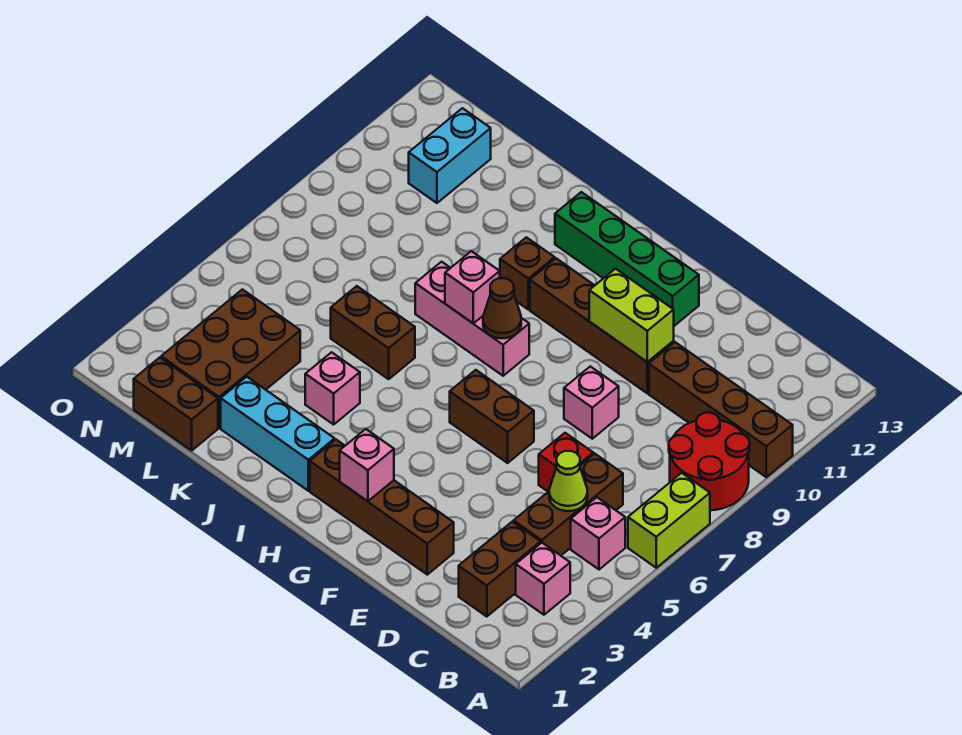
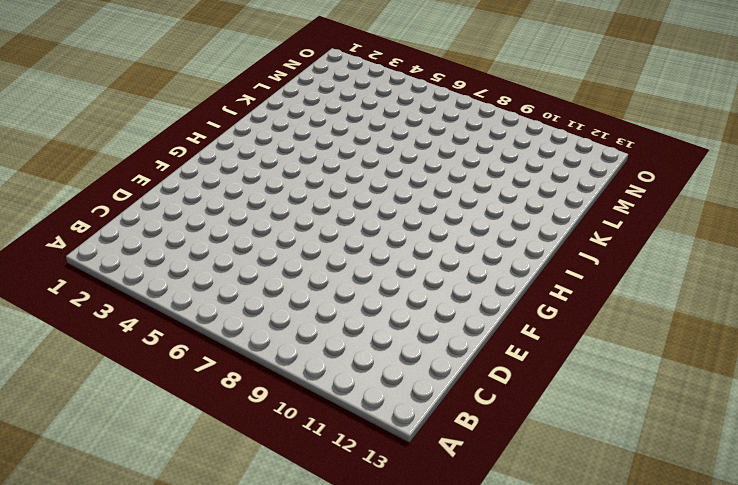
none -> lime brick A6:A7 level 1
none -> red round brick A8:B9 level 1
none -> brown brick A10:D10 level 1

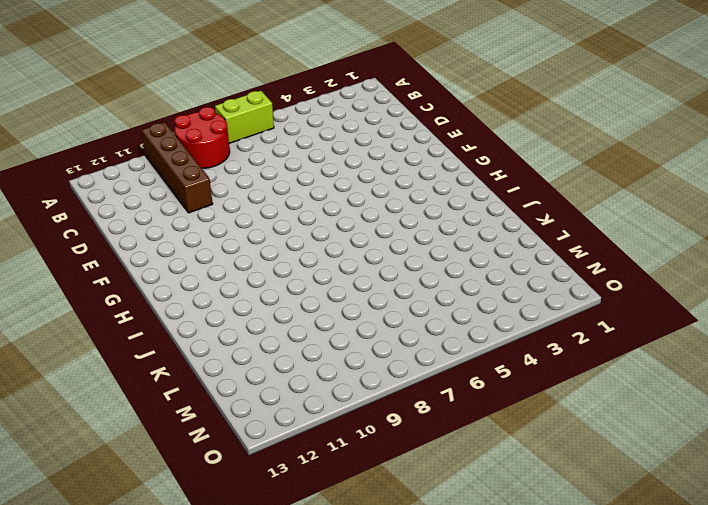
none -> pink brick B3 level 1
none -> pink brick B5 level 1
none -> brown brick C2:C3 level 1

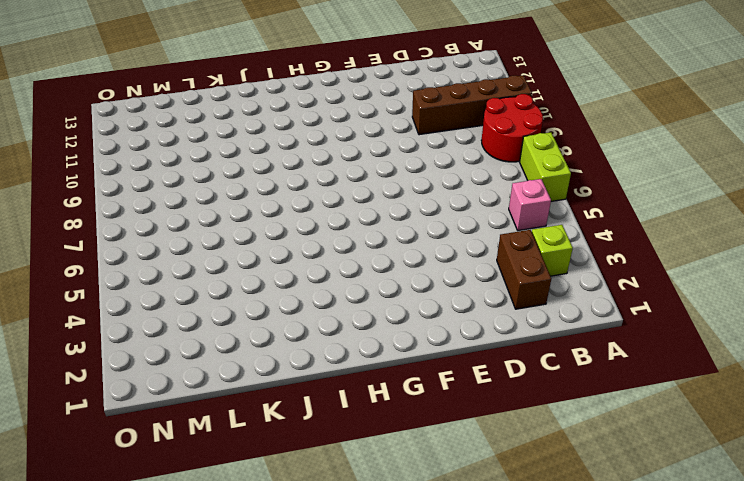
lime brick B3 level 1 -> pink brick B3 level 1
none -> brown brick C4:C6 level 1
none -> red brick D6 level 1
none -> brown brick E2:H2 level 1

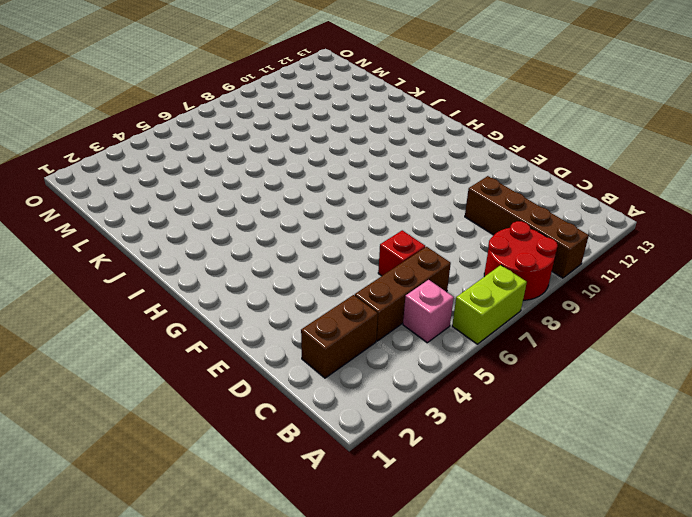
none -> pink brick B3 level 1
none -> brown brick E2:H2 level 1
none -> pink brick E8 level 1

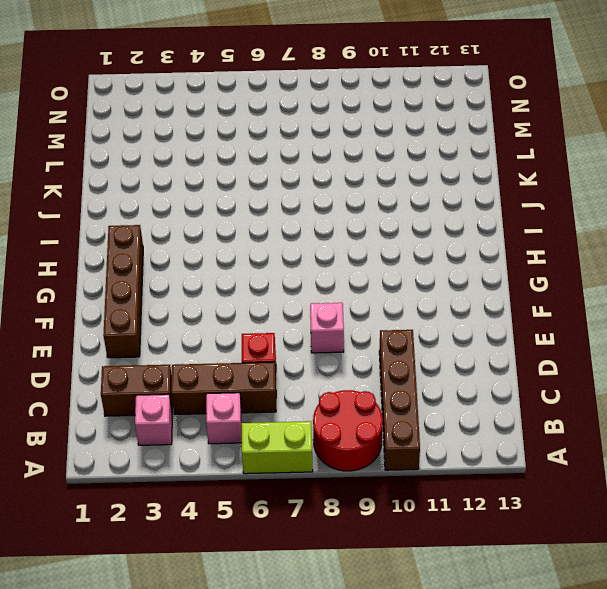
none -> brown brick E10:H10 level 1
none -> brown brick F6:G6 level 1
none -> green brick F12:I12 level 1

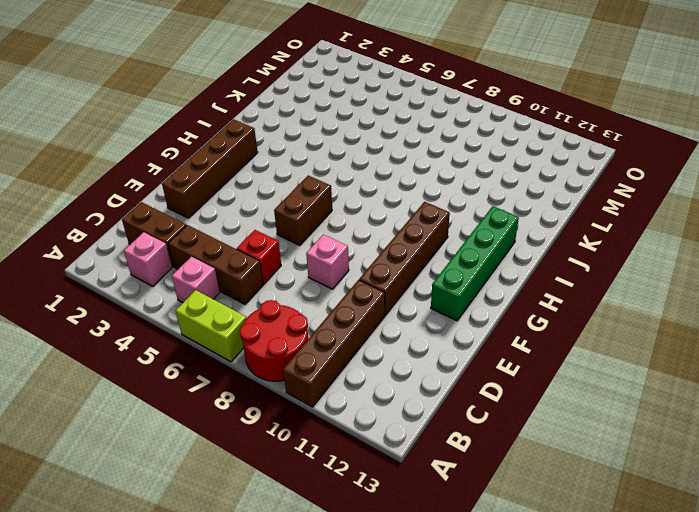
none -> pink brick H8:J8 level 1
none -> cyan brick I2:K2 level 1
none -> brown brick I10 level 1

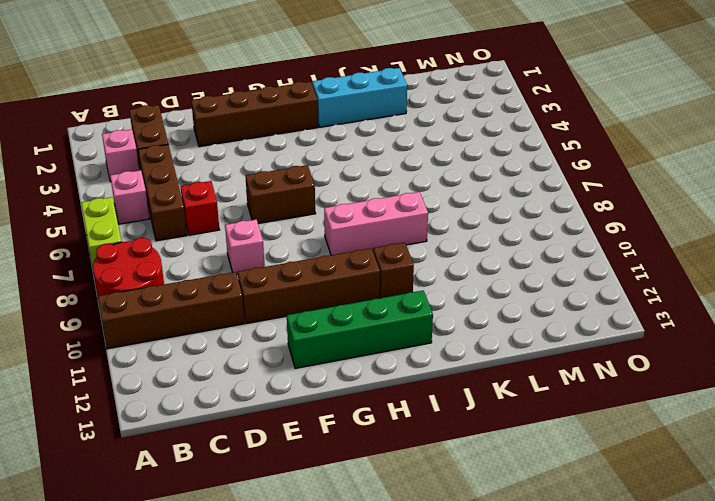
none -> pink brick J4 level 1
none -> brown brick J6:K6 level 1
none -> brown brick L1:M1 level 1

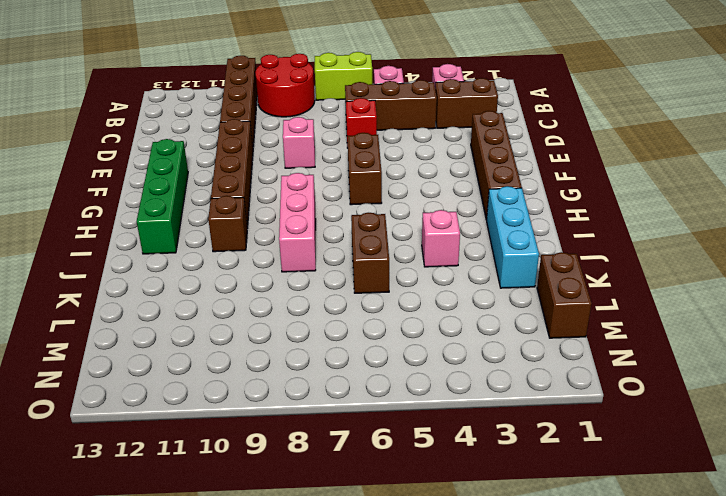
none -> brown brick L2:M4 level 1
none -> cyan brick M11:M12 level 1
none -> lime cone C5 level 2

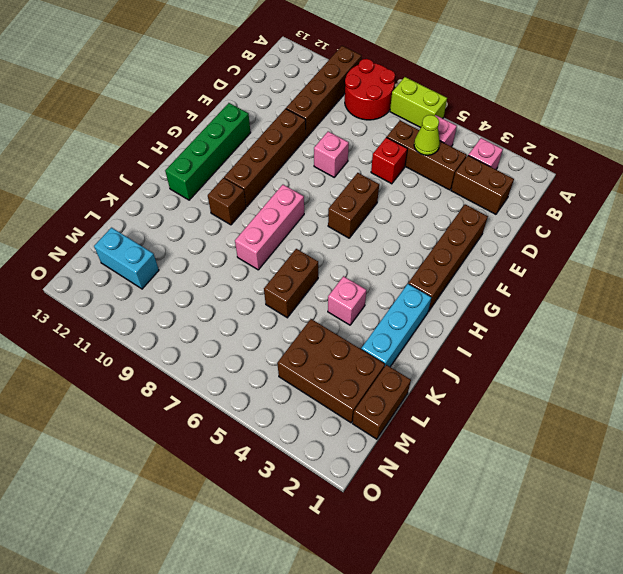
none -> lime brick E10:F10 level 2
none -> pink brick G2 level 2
none -> brown cone H8 level 2

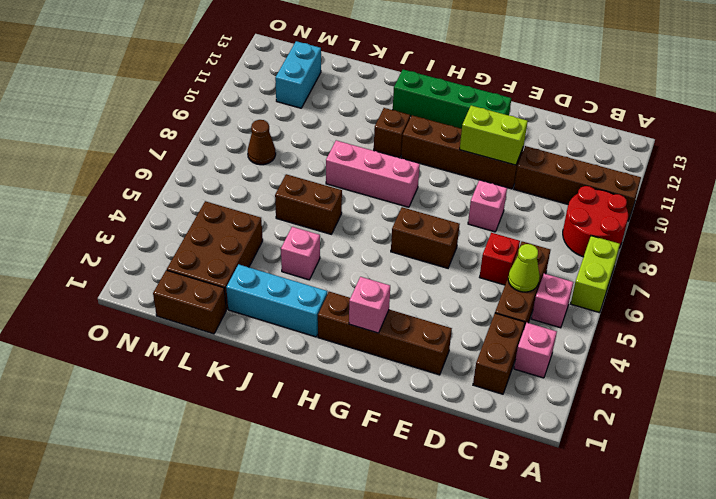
brown cone M8 level 1 -> brown cone H8 level 2
none -> pink brick I8 level 2

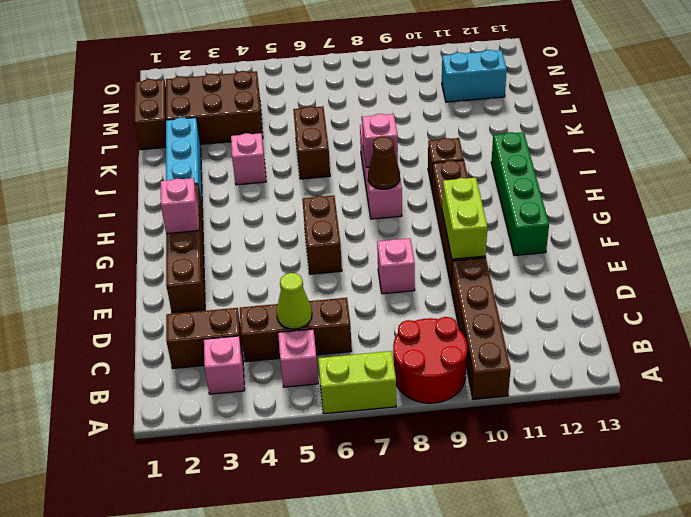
none -> red brick D6 level 1

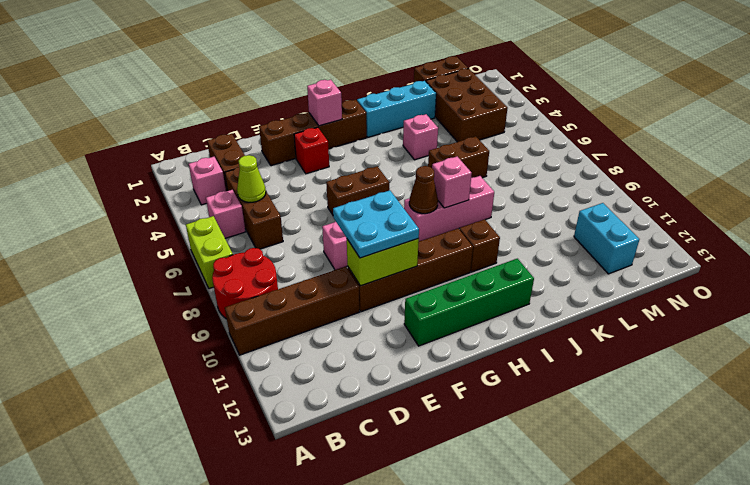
cyan plate E9:F10 level 3 -> none
red brick F3 level 1 -> red brick D6 level 1

